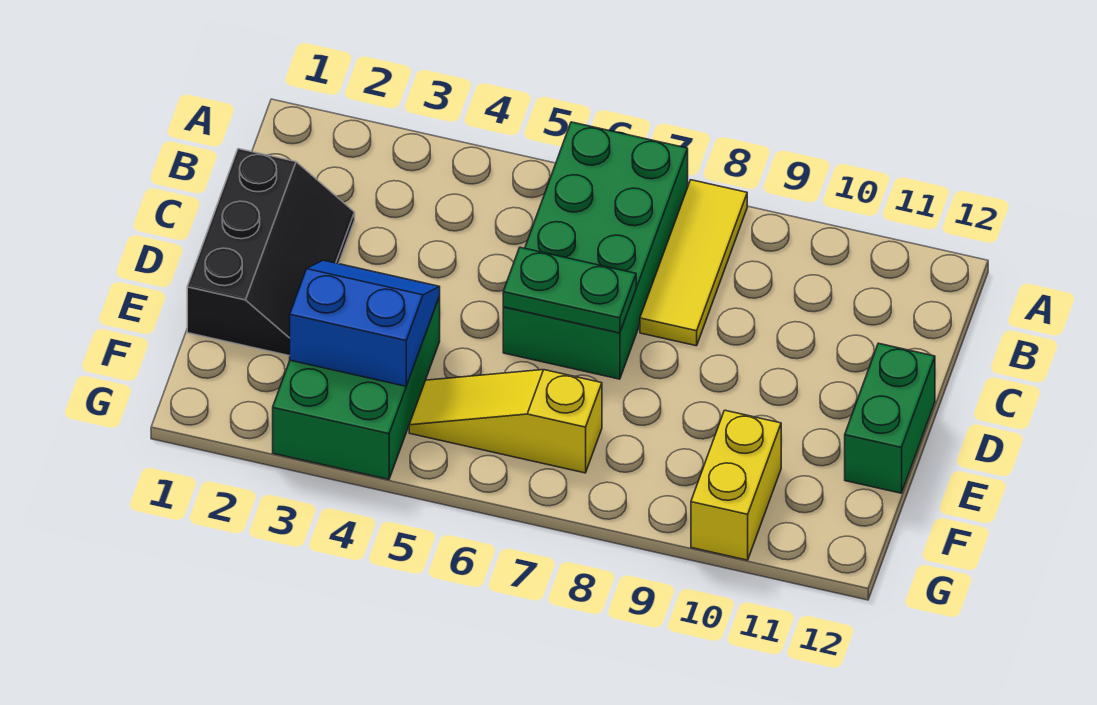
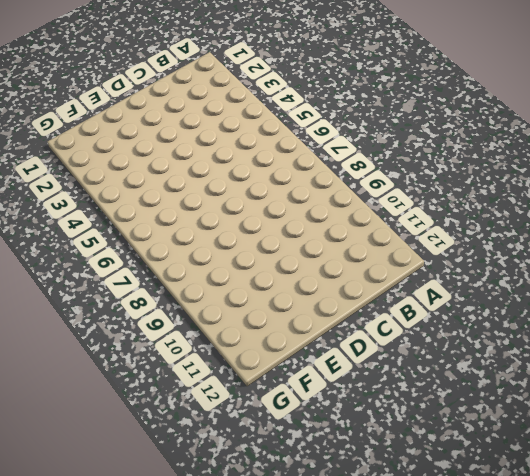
none -> green brick A6:D7 level 1
none -> yellow tile A8:C8 level 1

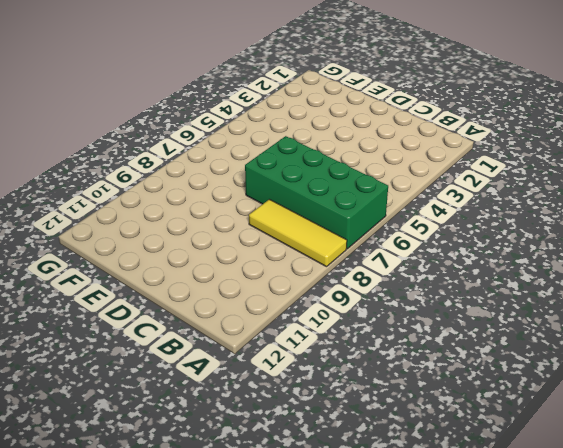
none -> black slope C1:E2 level 1 top 1
none -> green brick D12:E12 level 1

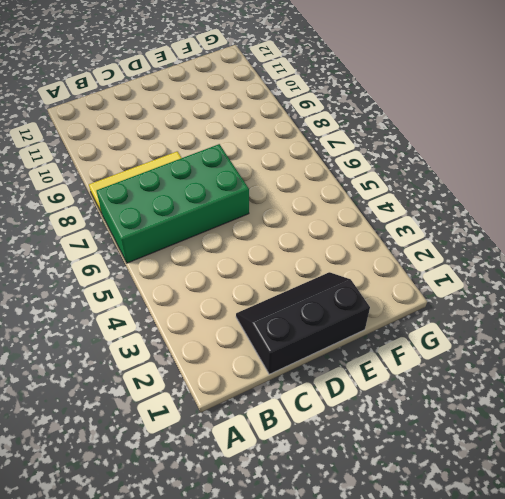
none -> green brick D12:E12 level 1
none -> green brick E3:G4 level 1

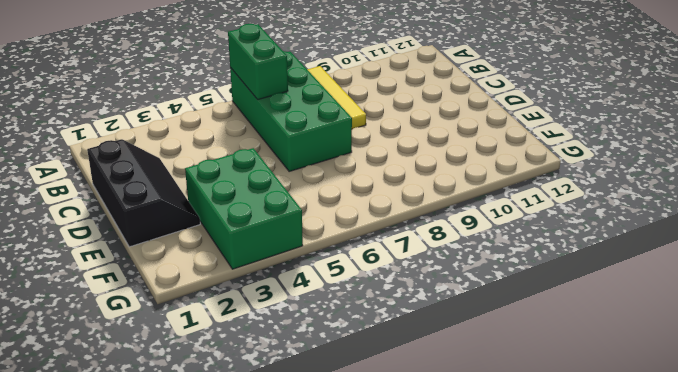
green brick A6:B6 level 2 -> green brick D12:E12 level 1
none -> yellow slope F5:F7 level 1 top 7
none -> yellow brick F10:G10 level 1

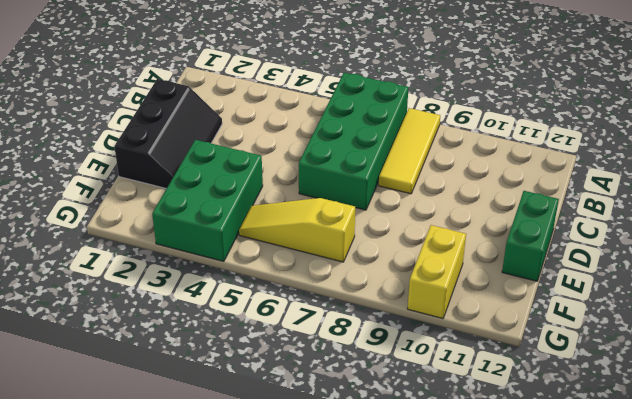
none -> green plate D6:D7 level 2
none -> blue slope E3:F4 level 2 top F

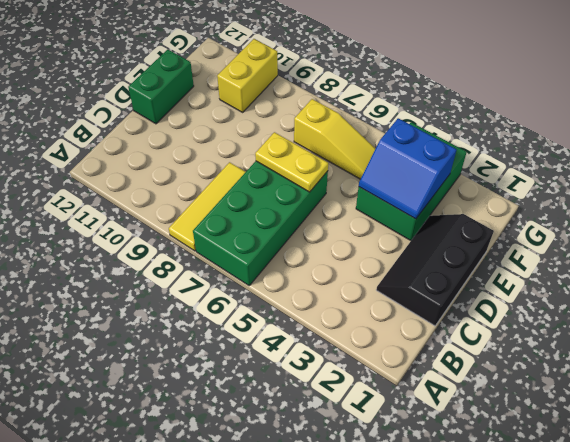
yellow plate D6:D7 level 2 -> green plate D6:D7 level 2

